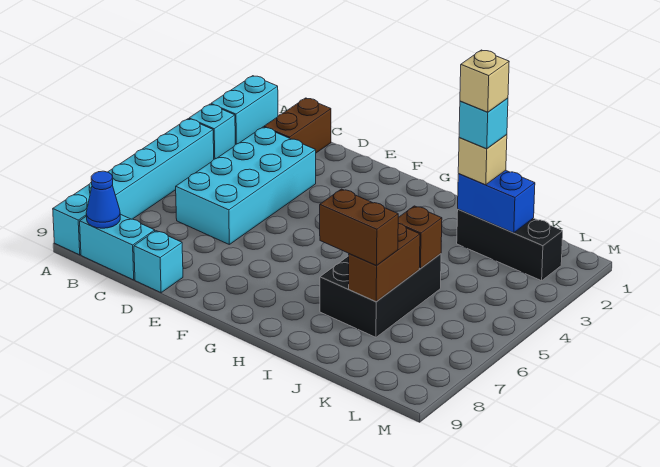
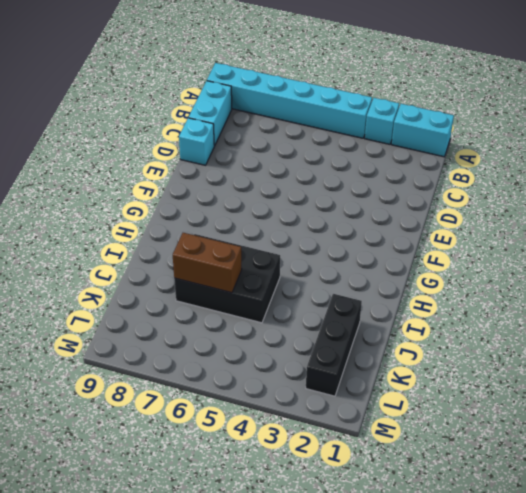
none -> brown brick C1:C2 level 1
none -> cyan brick C3:D6 level 1
none -> blue cone B9 level 2

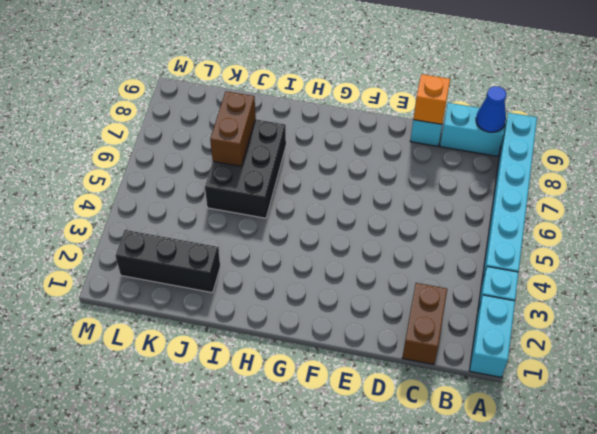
orange brick D9 level 2 -> none
none -> cyan brick C3:D6 level 1
none -> blue brick J2:K2 level 2
none -> brown brick J5 level 2

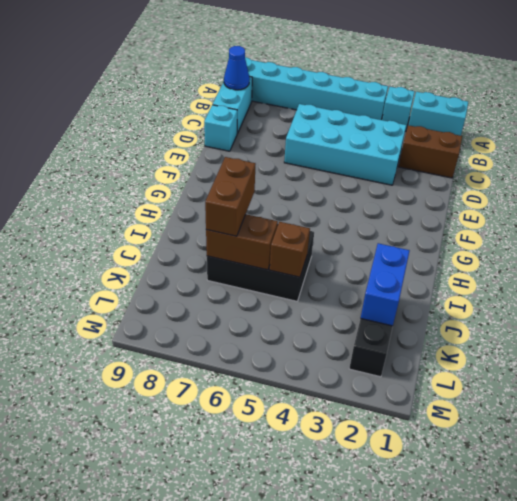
none -> tan brick J2 level 3
none -> cyan brick J2 level 4
none -> tan brick J2 level 5

